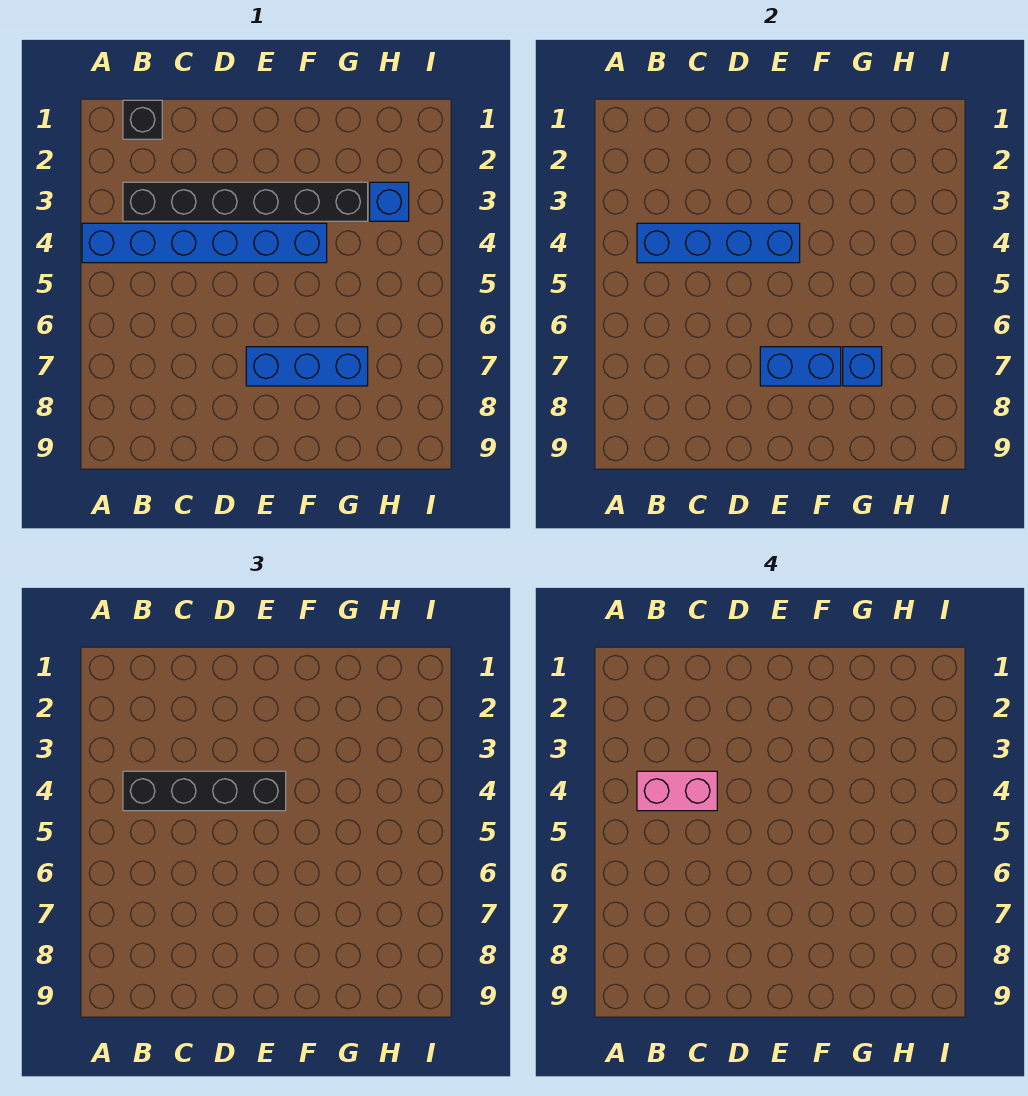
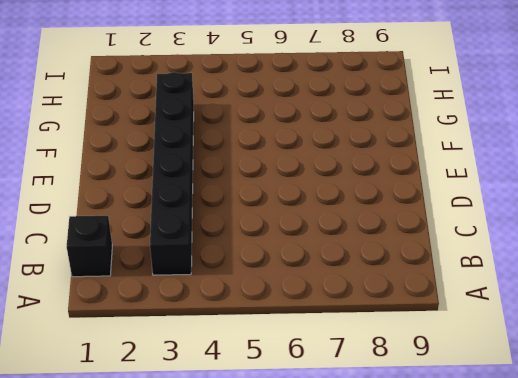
none -> blue brick A4:F4 level 1
none -> blue brick E7:G7 level 1

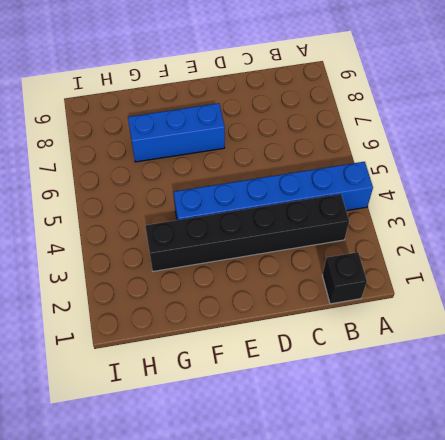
none -> blue brick H3 level 1
none -> blue brick B4:E4 level 2

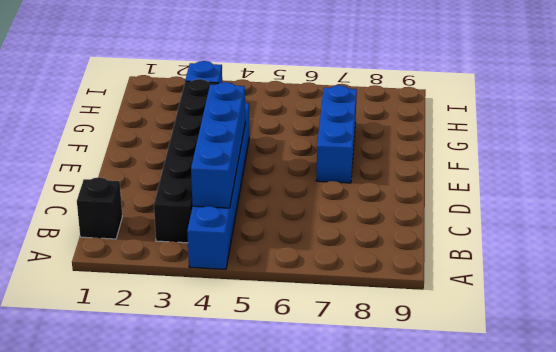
none -> blue brick E7:F7 level 2
none -> blue brick G7 level 2

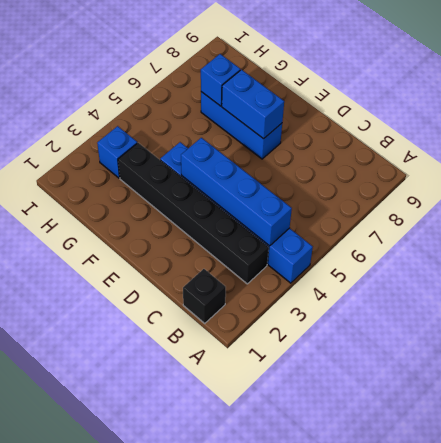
none -> black brick B4:E4 level 3
none -> pink brick B4:C4 level 4

